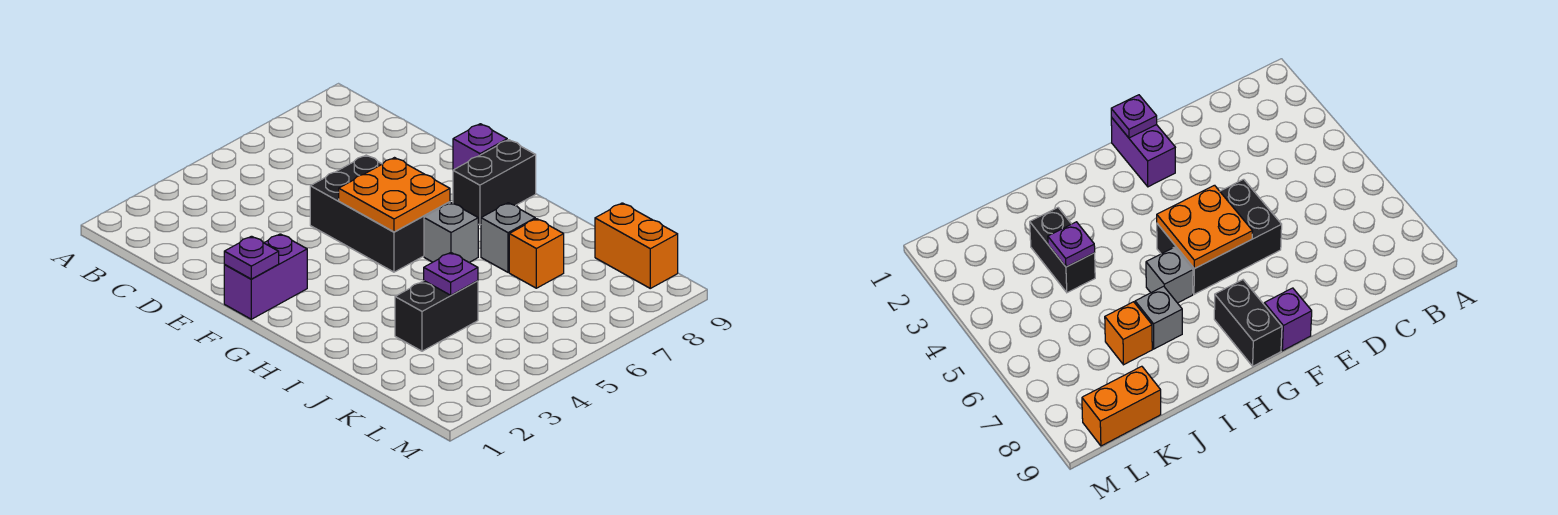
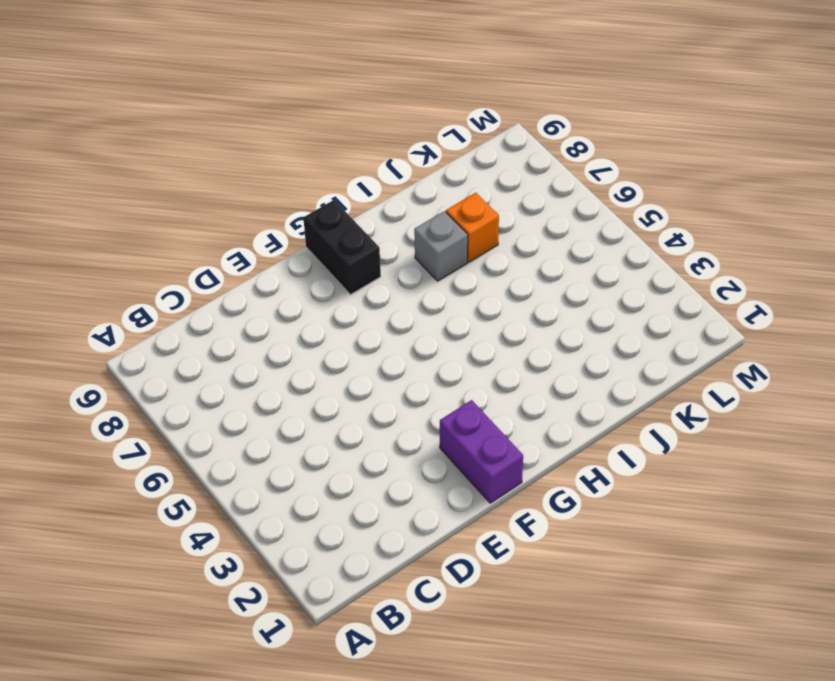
none -> black brick E5:G6 level 1
none -> purple brick F9 level 1
none -> grey brick H6 level 1

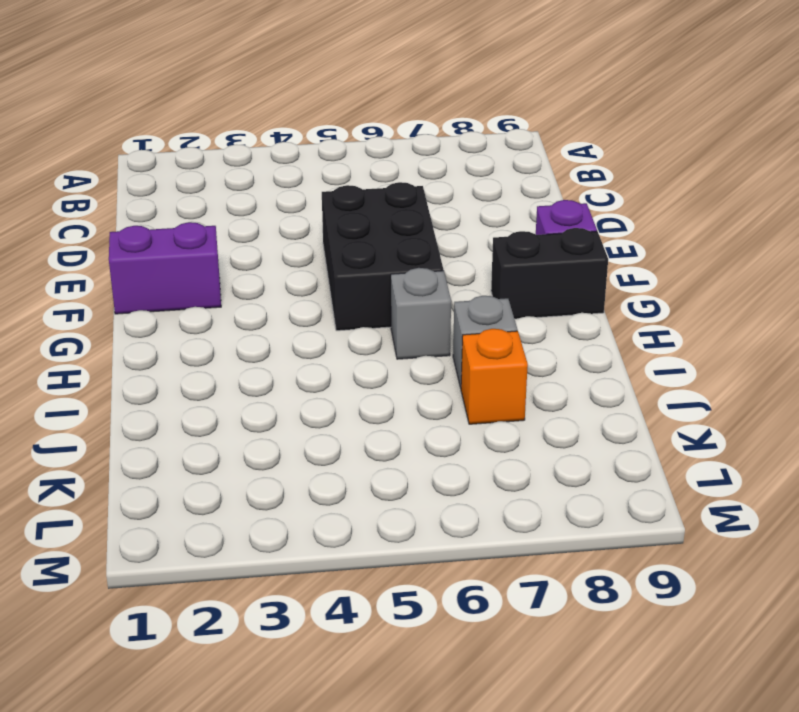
none -> black brick J3:J4 level 1
none -> orange brick K9:L9 level 1
none -> purple plate F1 level 2

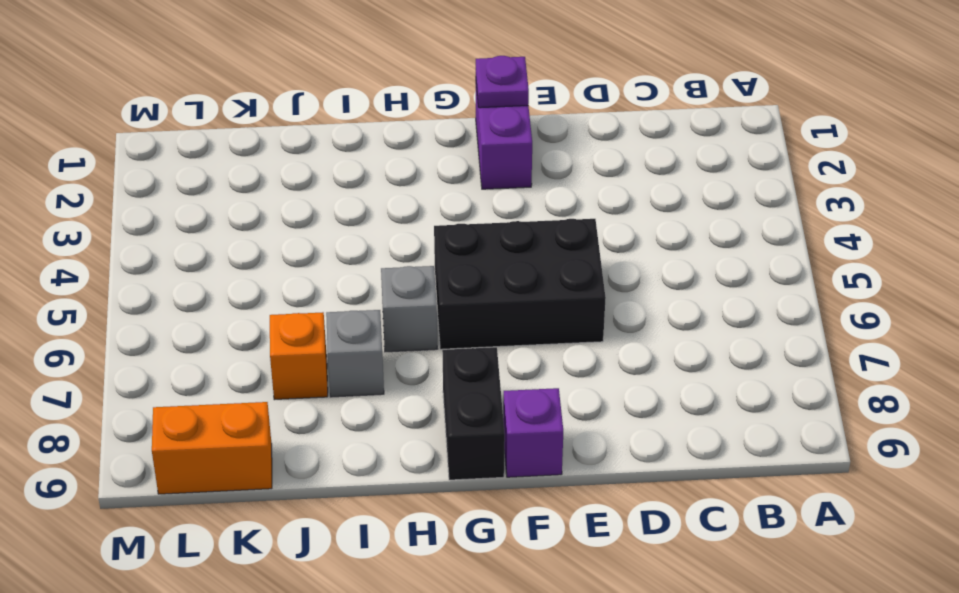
none -> black brick J3:J4 level 1
none -> orange plate F5:G6 level 2
none -> purple plate J4 level 2

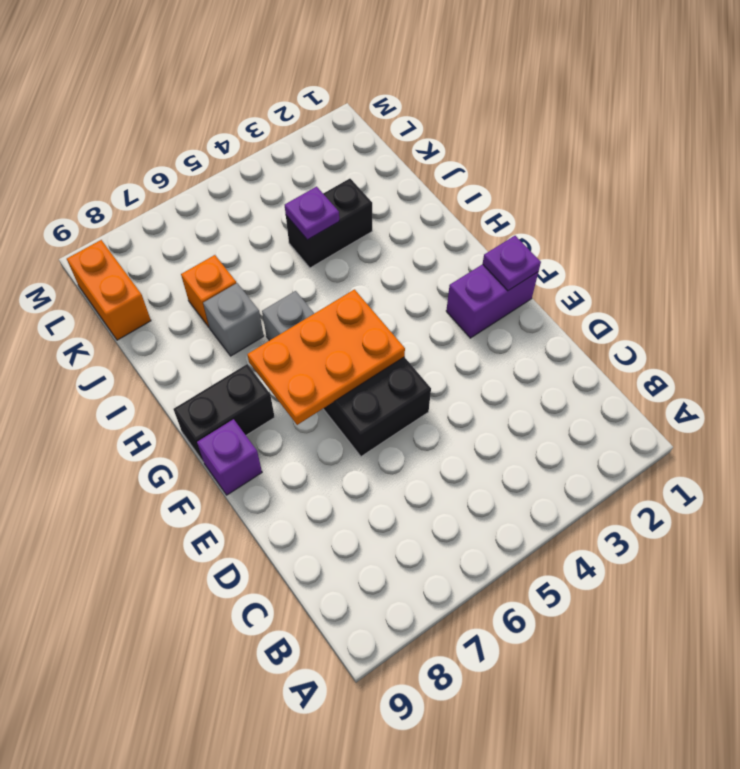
orange plate F5:G7 level 2 -> orange plate F5:G6 level 2

